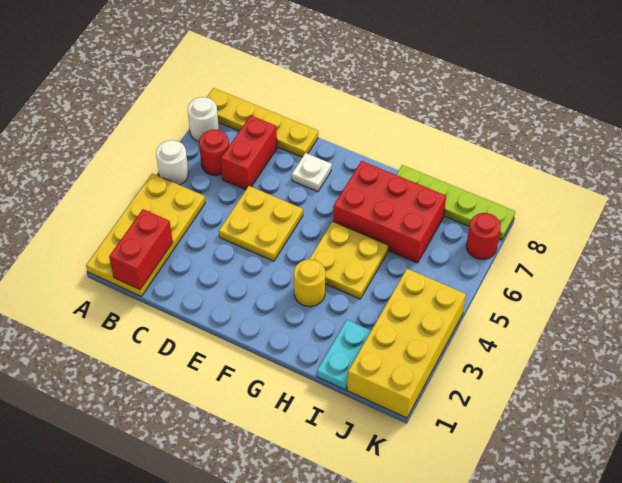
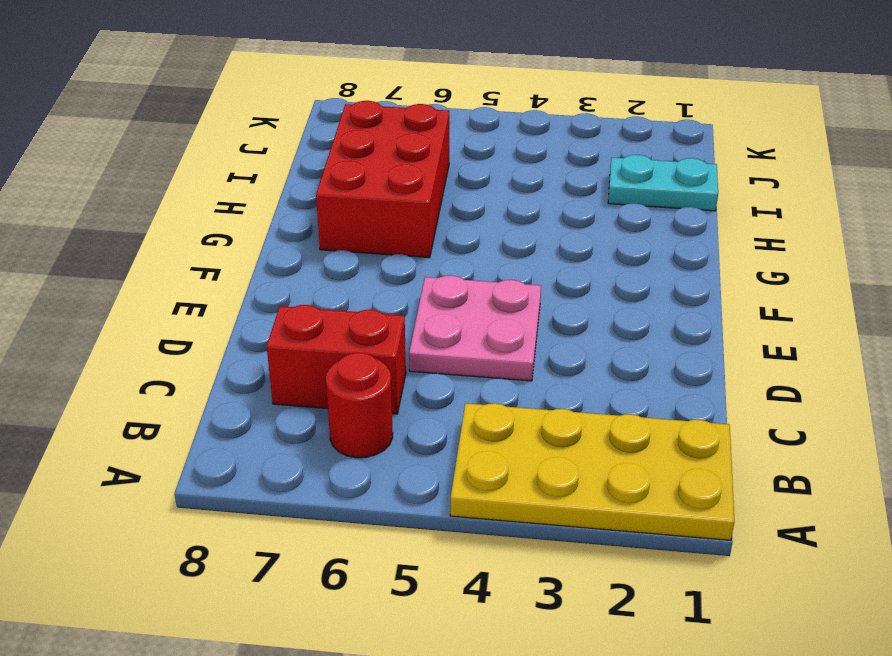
pink plate D4:E5 level 1 -> yellow plate D4:E5 level 1
none -> white round brick A5 level 1
none -> white round brick A7 level 1
none -> yellow plate A8:D8 level 1

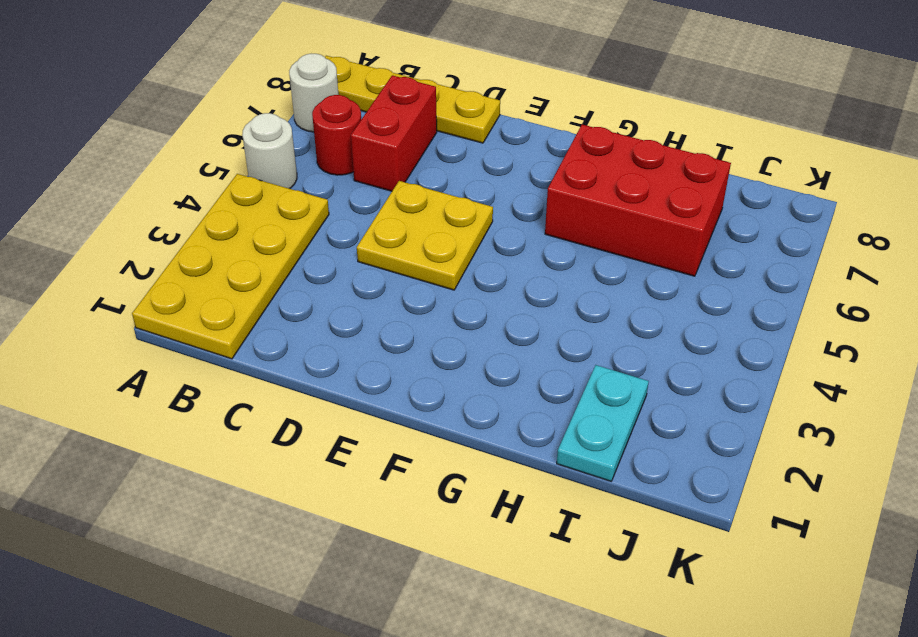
none -> white plate E7 level 1
none -> yellow round brick G3 level 1
none -> yellow plate G4:H5 level 1

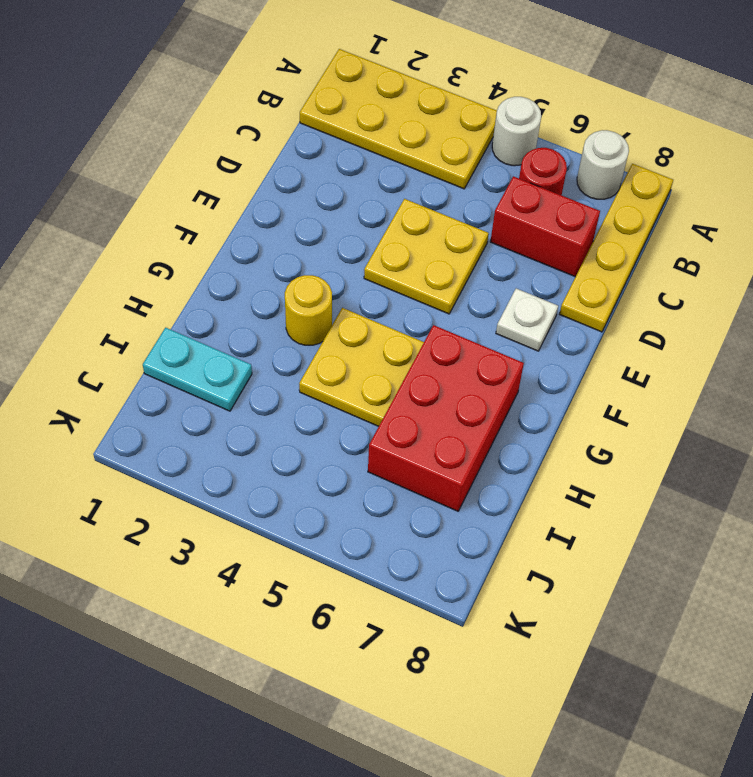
none -> lime plate H8:K8 level 1
none -> yellow brick J1:K4 level 1
none -> red round brick K7 level 1

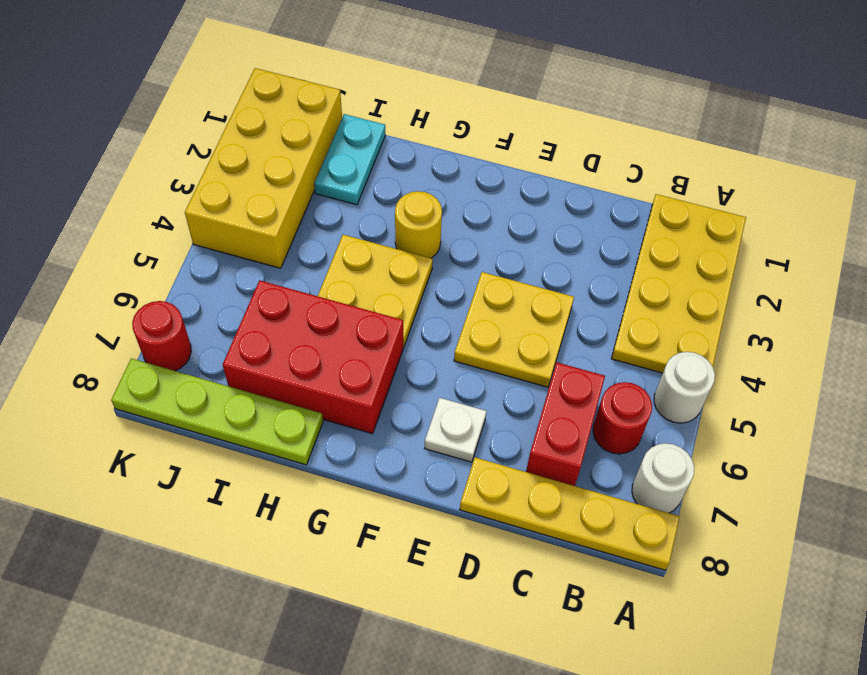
none -> red brick B1:B2 level 2

